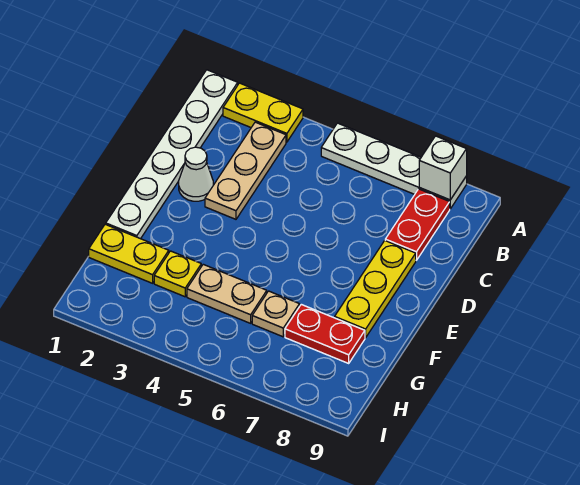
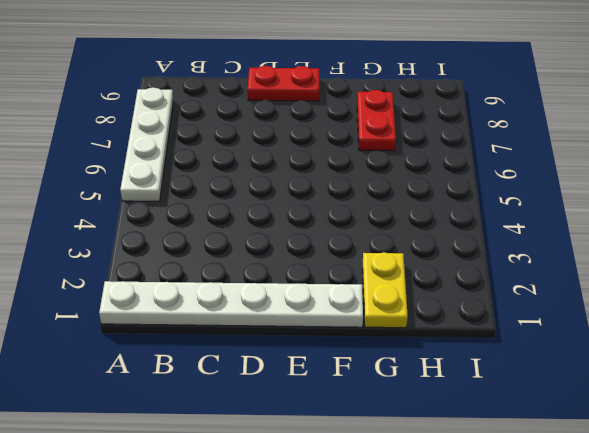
red plate D9:E9 level 1 -> red plate B8:C8 level 1
none -> yellow plate A2:A3 level 1
none -> tan plate B3:D3 level 1
none -> white cone D2 level 1

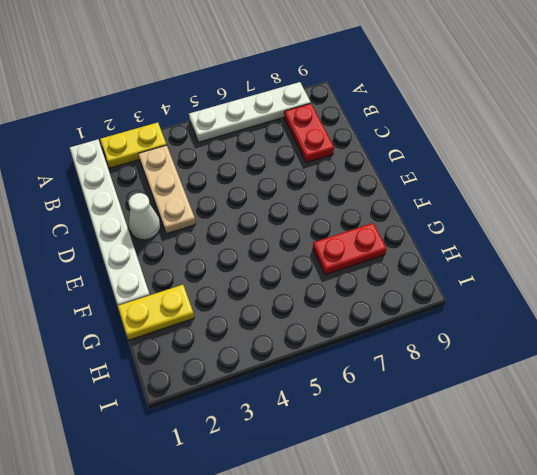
none -> yellow plate D8:F8 level 1
none -> yellow plate G3 level 1
none -> tan plate G4:G5 level 1

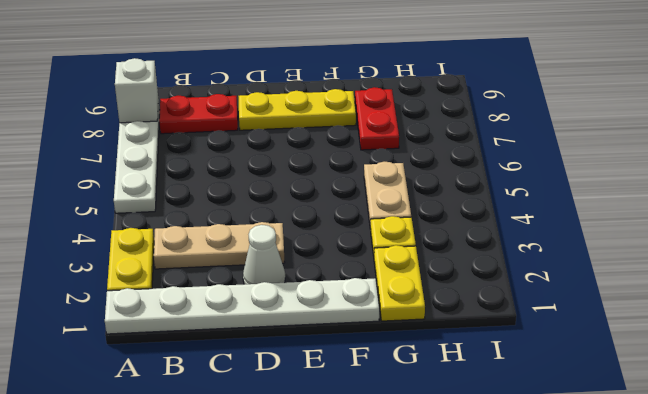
none -> tan plate G6 level 1

